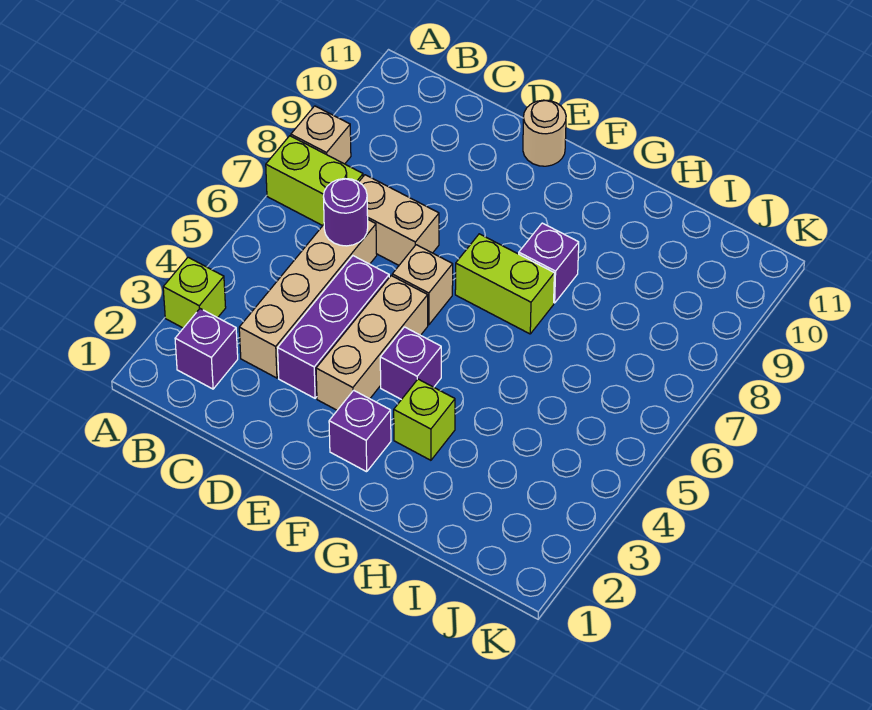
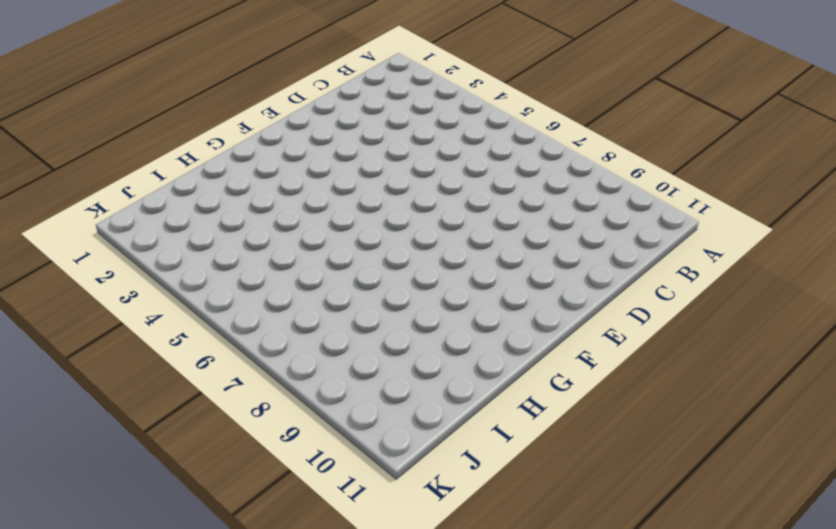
none -> lime brick A3 level 1
none -> lime brick A7:B7 level 1
none -> tan brick A8 level 1

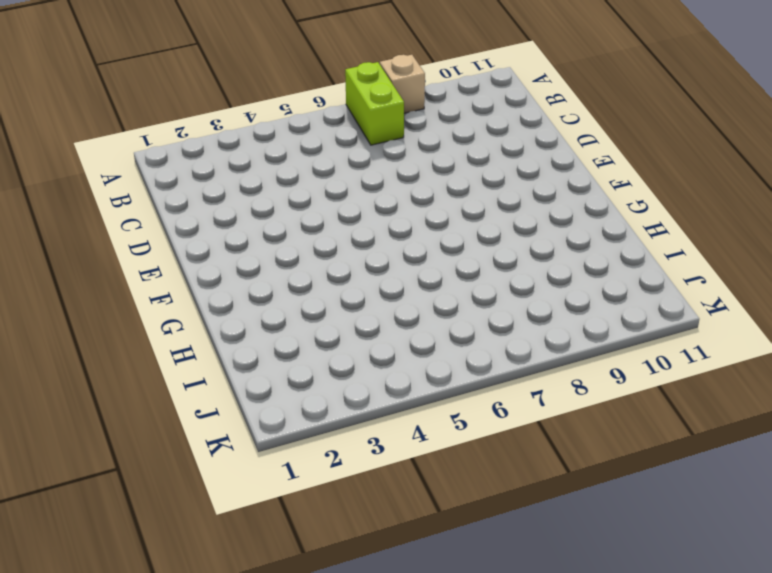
none -> lime brick A3 level 1
none -> purple brick B2 level 1
none -> tan brick C3:C6 level 1

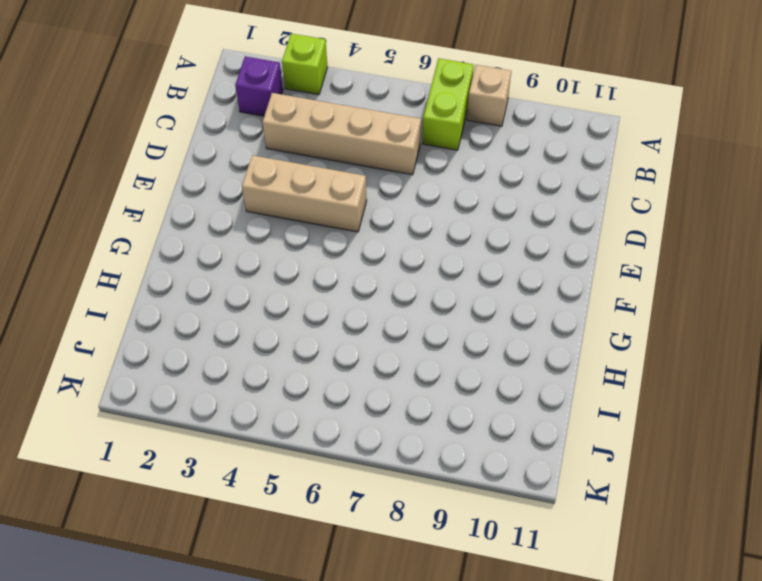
none -> tan brick C7:D7 level 1
none -> purple brick D3:D5 level 1
none -> tan brick E6 level 1

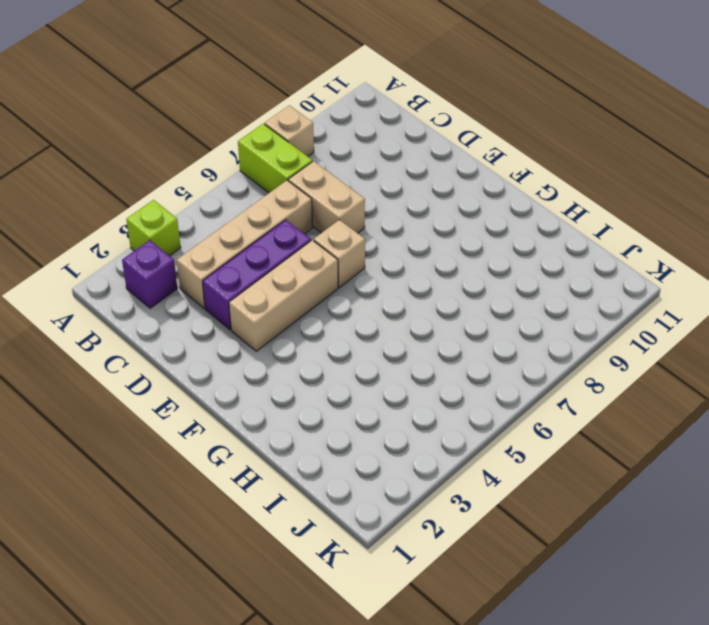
none -> tan round brick E11 level 1
none -> purple brick F2 level 1
none -> purple brick F4 level 1

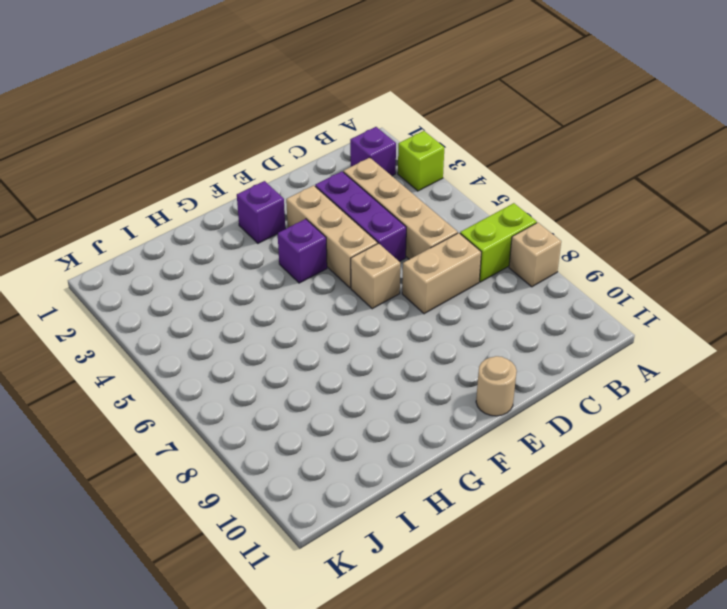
none -> lime brick F7:G7 level 1
none -> lime brick G3 level 1
none -> purple brick G8 level 1

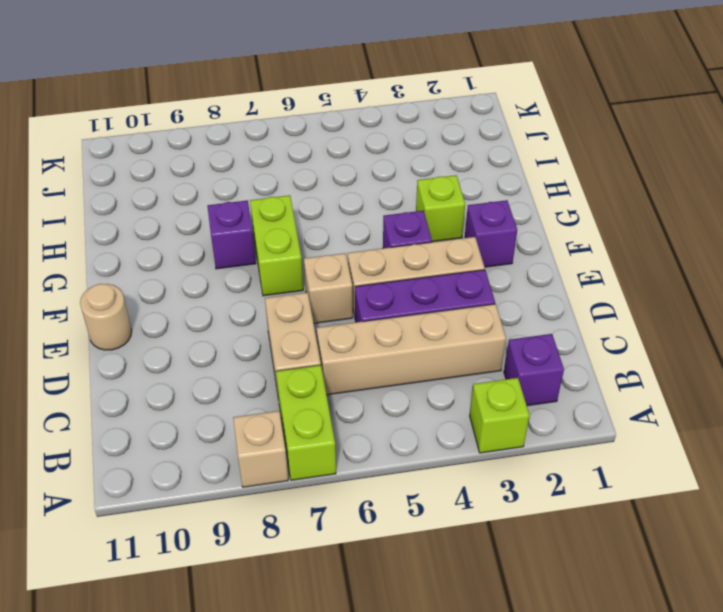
none -> purple round brick C6 level 2

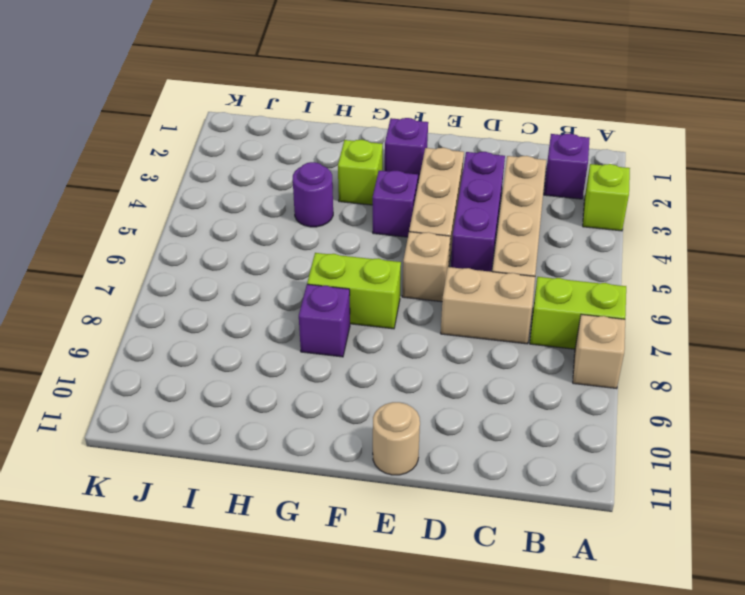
purple round brick H4 level 1 -> purple round brick C6 level 2

